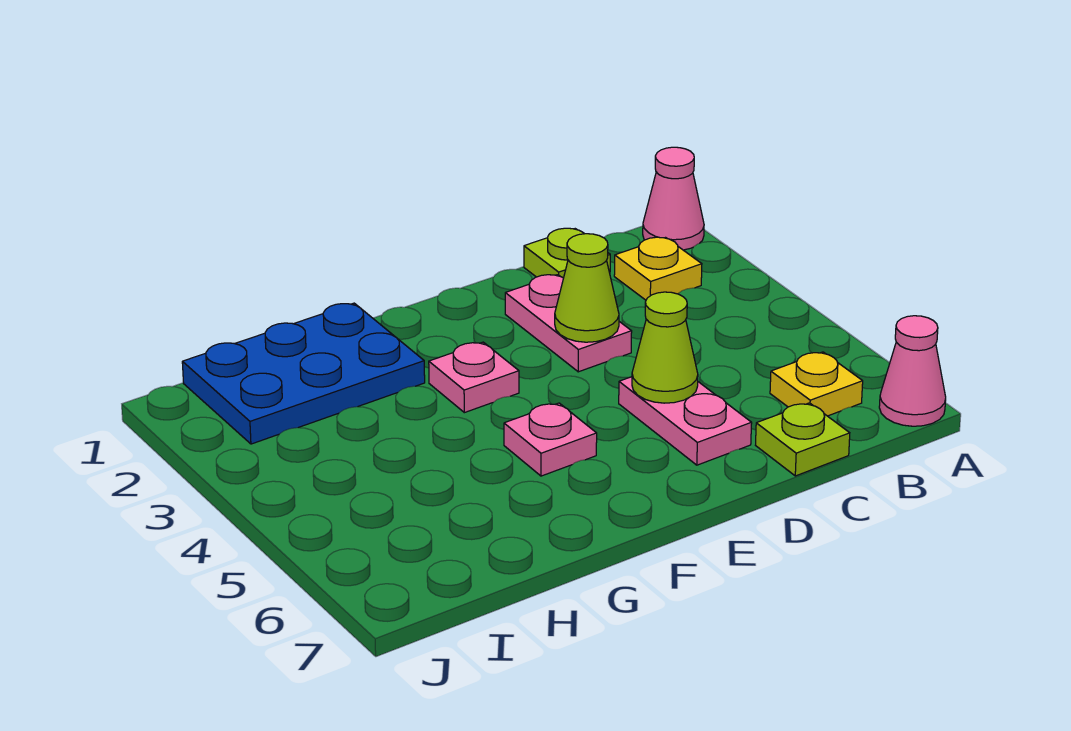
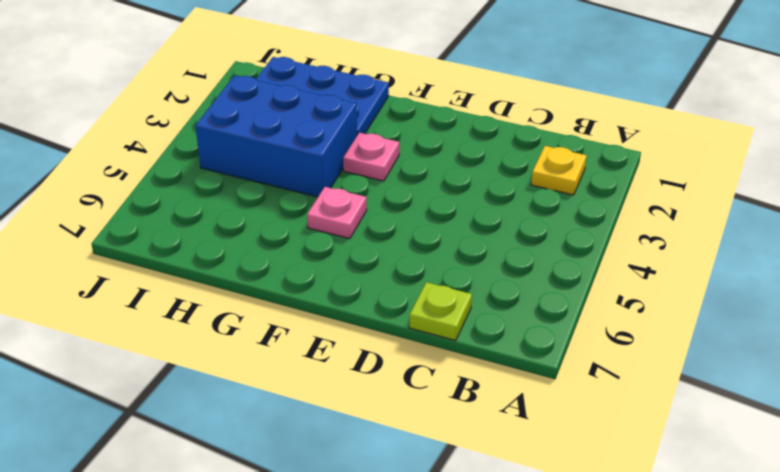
blue brick G3:I4 level 1 -> none
none -> pink cone A1 level 1
none -> pink cone A7 level 1
none -> yellow plate B6 level 1

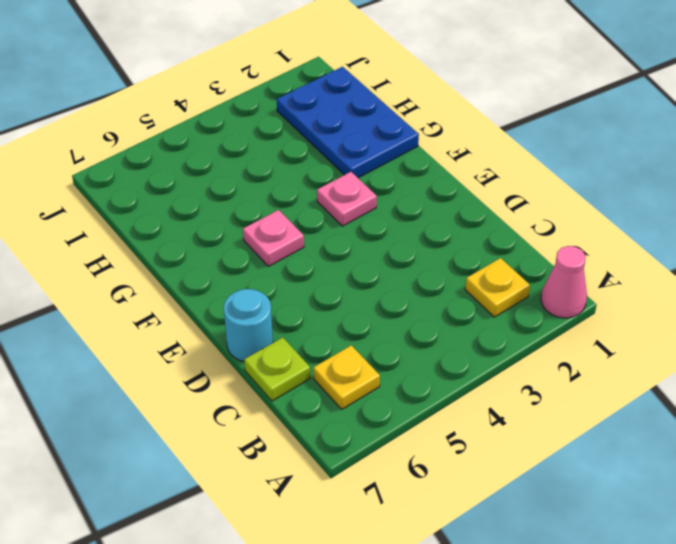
cyan round brick D7 level 1 -> none
none -> pink cone A7 level 1
none -> lime plate C1 level 1
none -> pink plate D2:D3 level 1

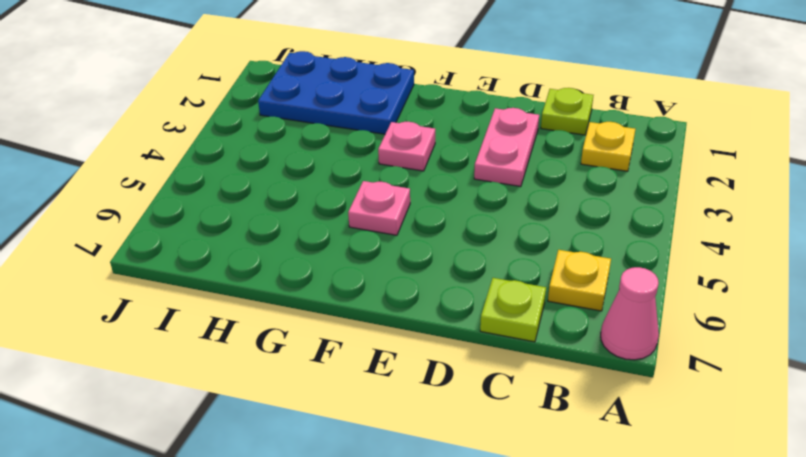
none -> pink cone A1 level 1
none -> pink plate D5:D6 level 1
none -> lime cone D3 level 2

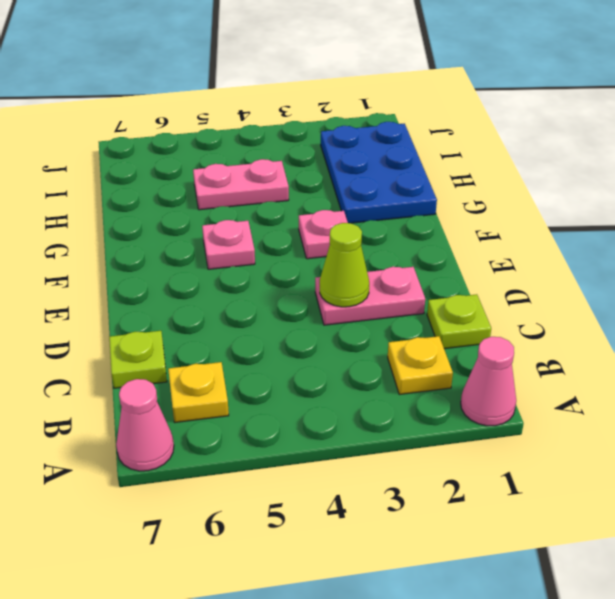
pink plate H4:H5 level 1 -> pink plate D5:D6 level 1
none -> lime cone D5 level 2

